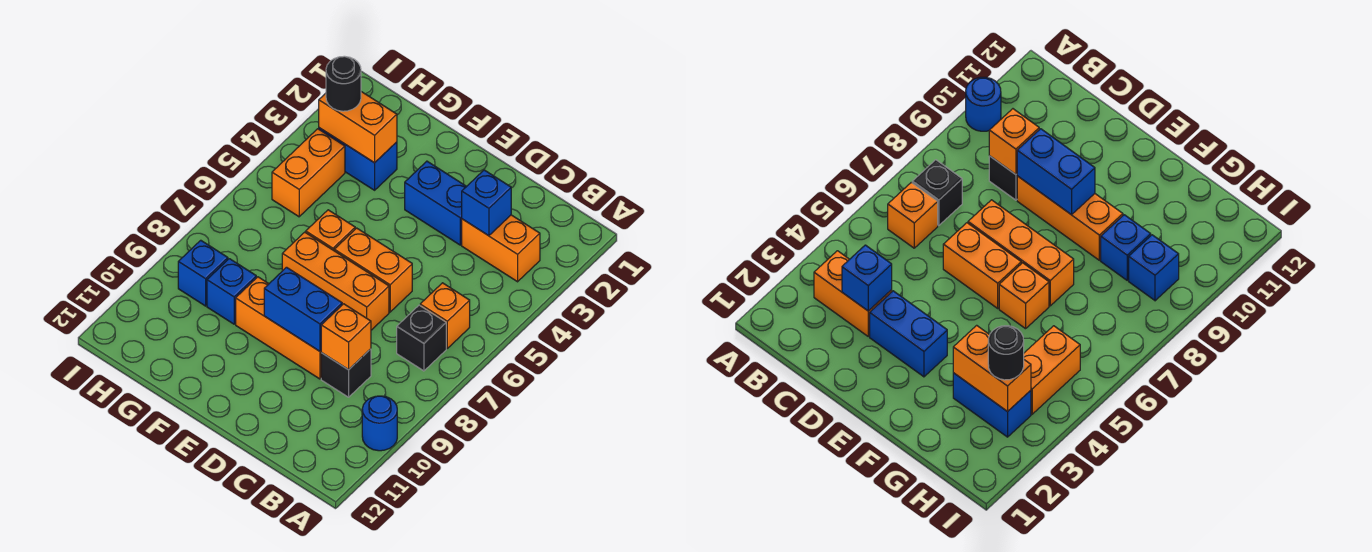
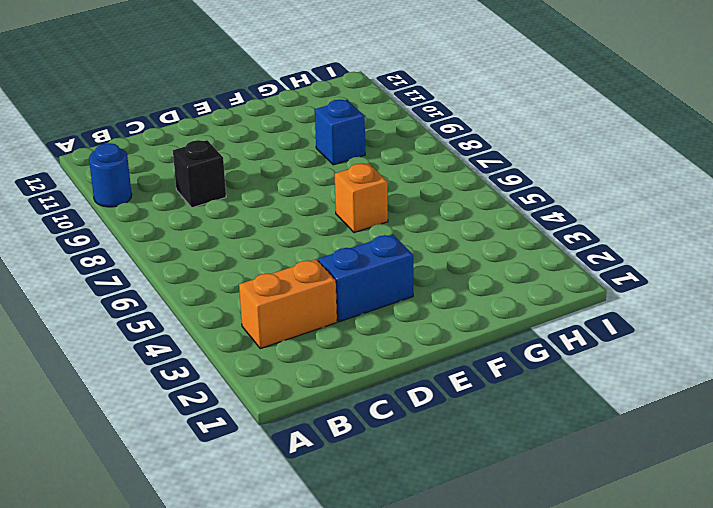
none -> orange brick B6 level 1
none -> black brick B7 level 1
none -> orange brick D6:E6 level 1

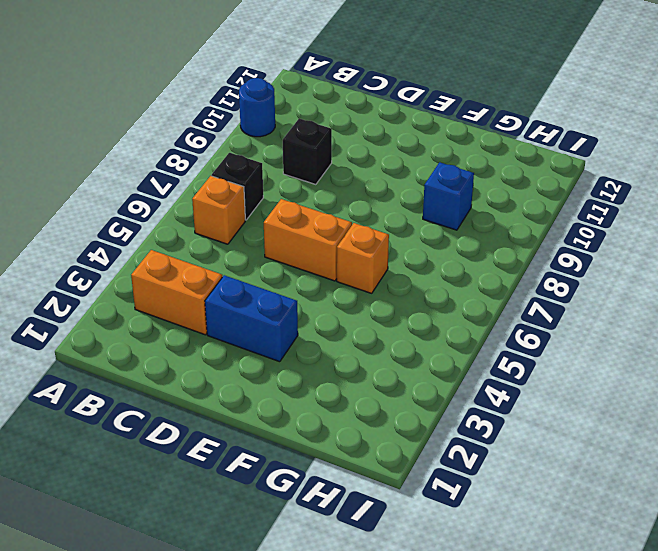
none -> orange brick D7:F7 level 1
none -> orange brick D9:F9 level 1
none -> blue brick G3:H3 level 1

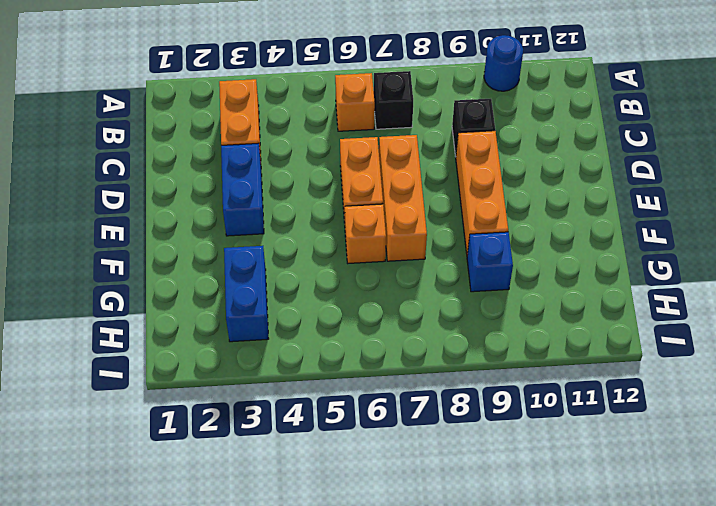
none -> orange brick H4:H5 level 1
none -> blue brick H9 level 1
none -> blue brick C3 level 2

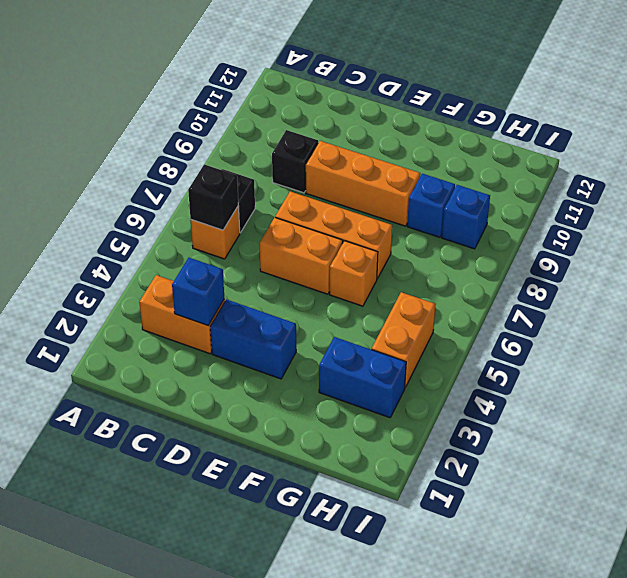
black brick B6 level 2 -> none
none -> blue round brick A10 level 1
none -> orange brick C9 level 2
none -> blue brick D9:E9 level 2

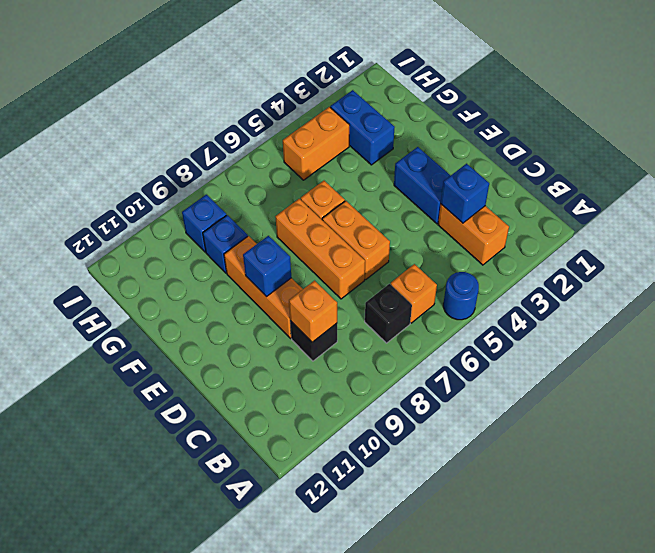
blue round brick A5 level 1 -> blue round brick A10 level 1
blue brick E9 level 2 -> blue brick D9:E9 level 2
none -> orange brick G3:H3 level 2
none -> black round brick H3 level 3

